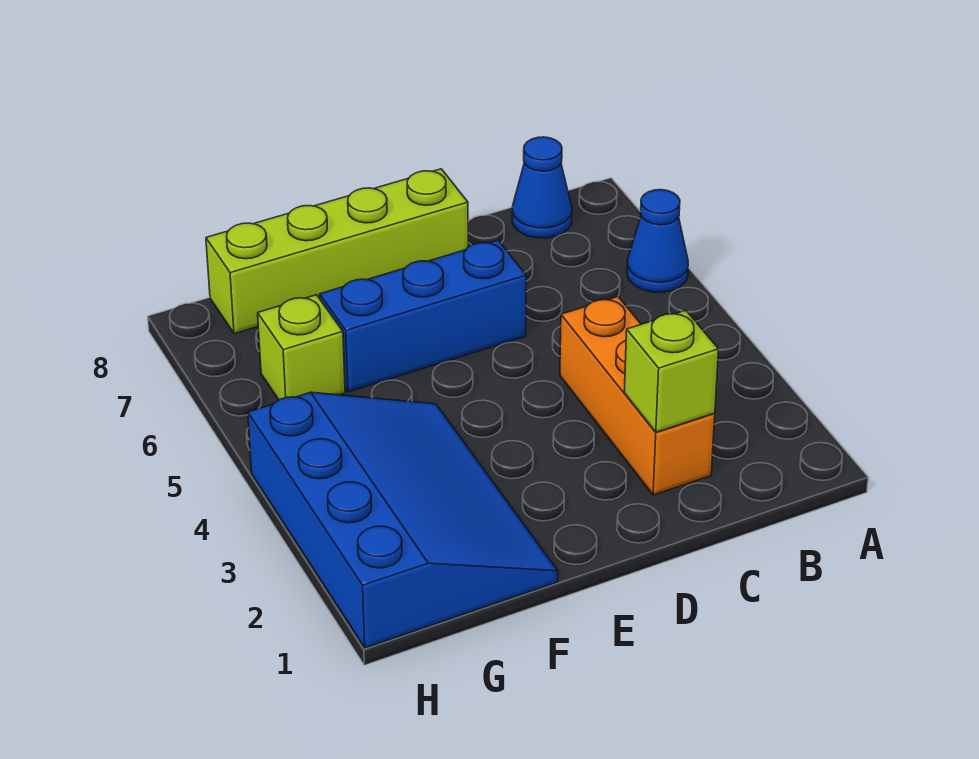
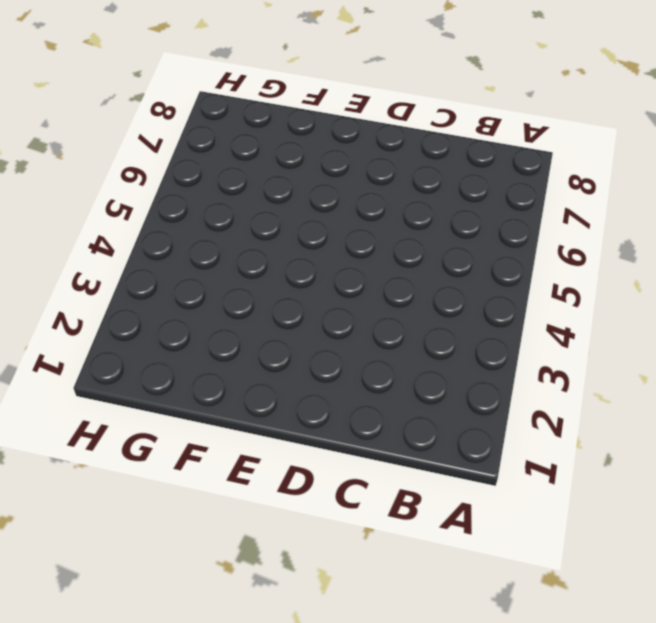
none -> blue cone A6 level 1
none -> blue cone B8 level 1

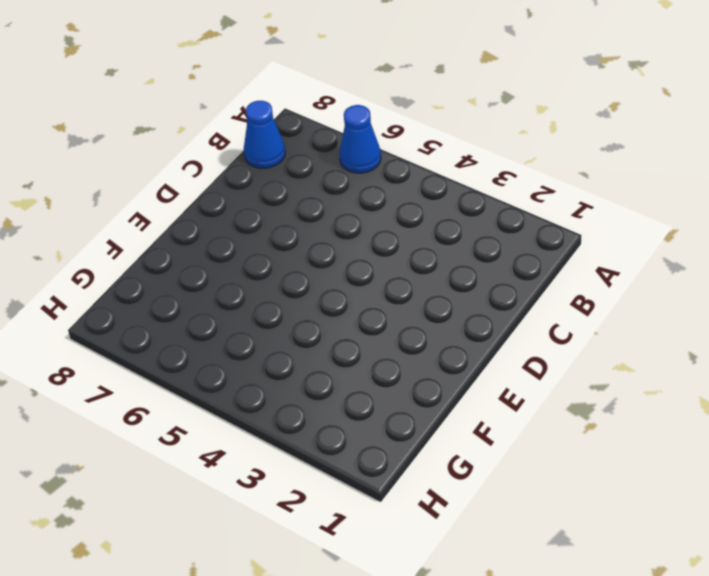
none -> orange brick C2:C4 level 1
none -> blue brick D6:F6 level 1

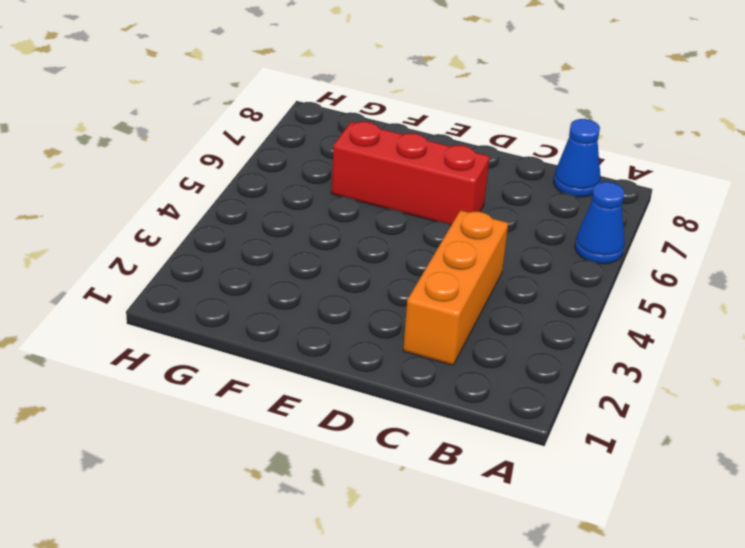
red brick D6:F6 level 1 -> blue brick D6:F6 level 1
none -> lime brick D8:G8 level 1
none -> blue slope F1:H4 level 1 top H

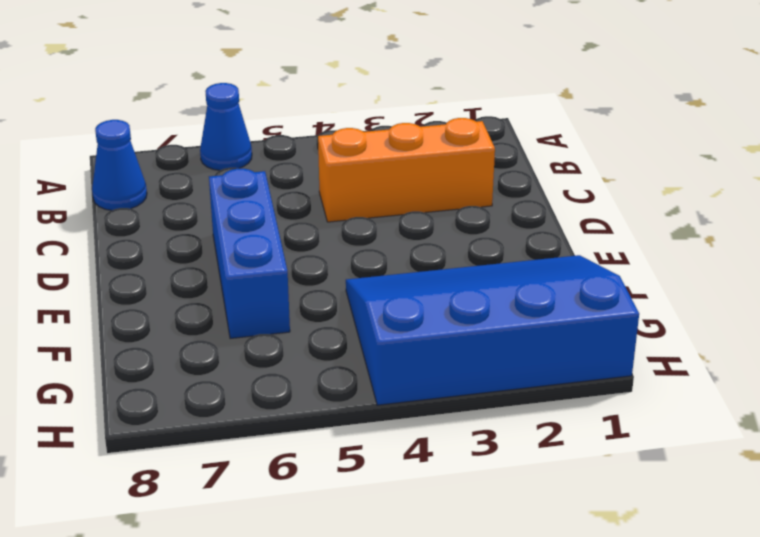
none -> lime brick D8:G8 level 1
none -> lime brick G6 level 1

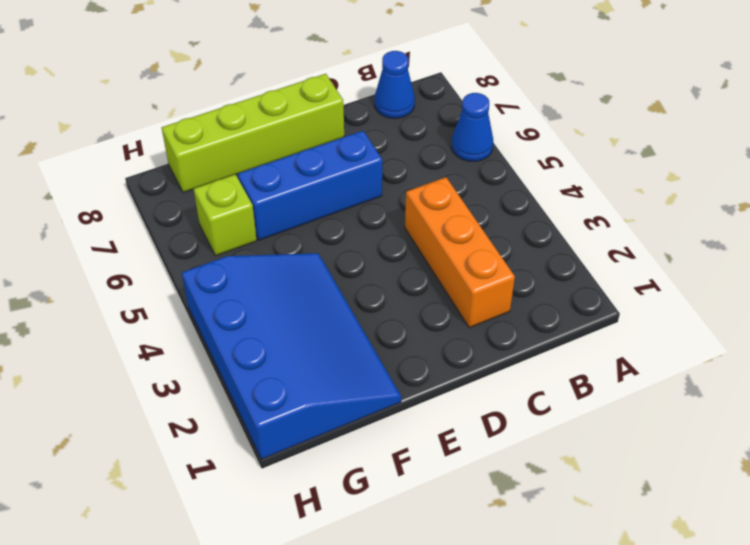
none -> lime brick C2 level 2

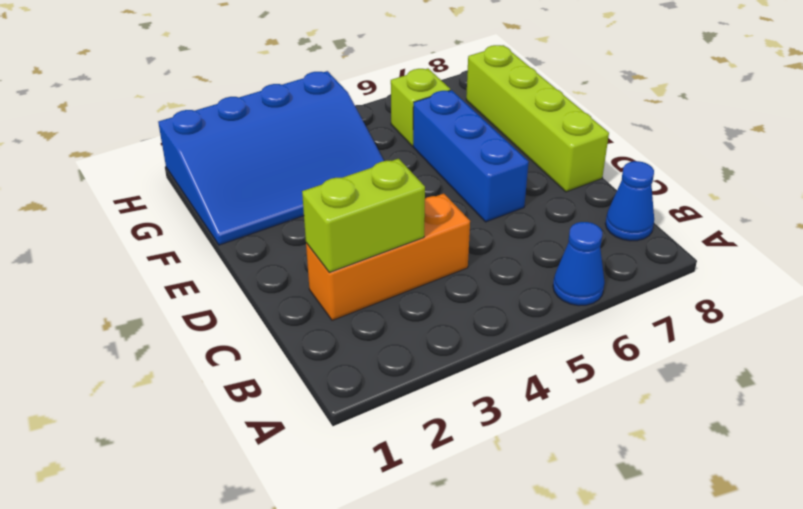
lime brick C2:C3 level 2 -> lime brick C2 level 2

